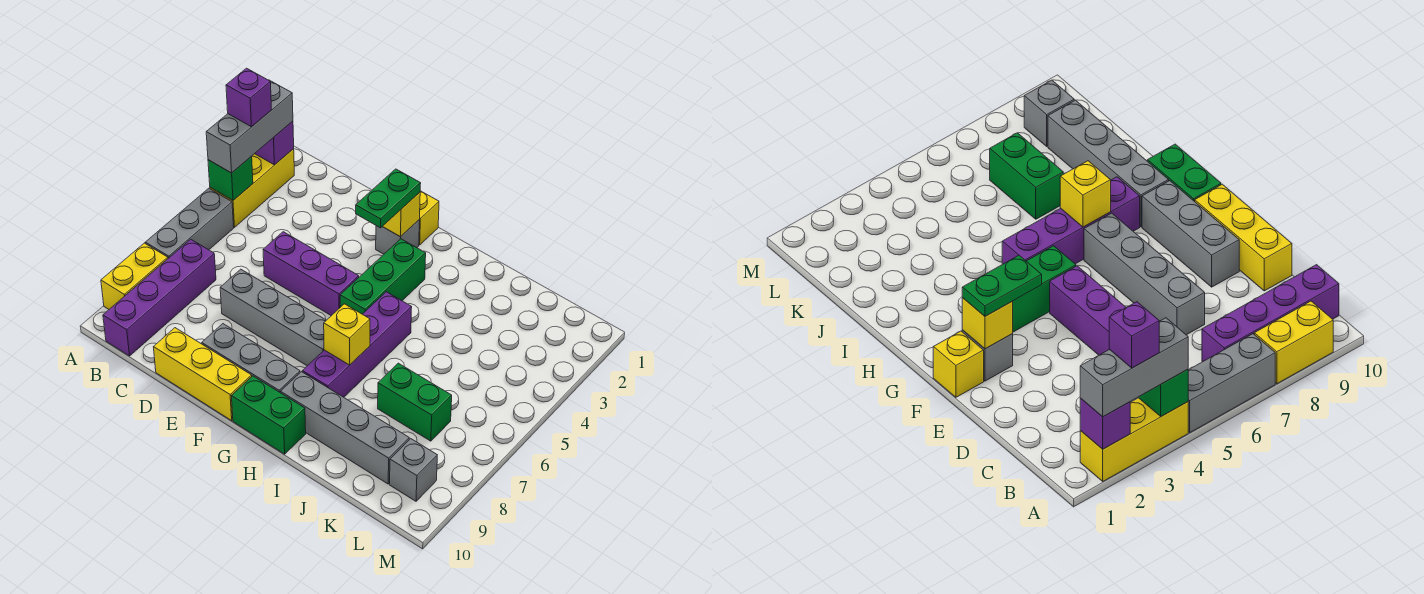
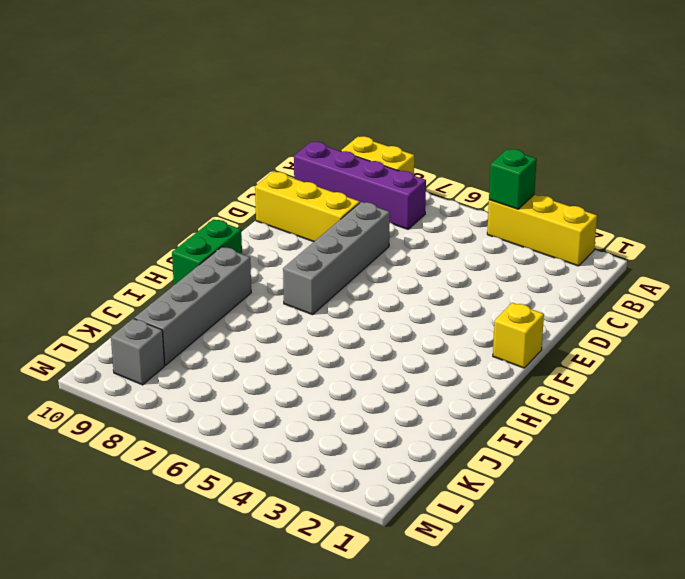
yellow brick D8:D10 level 1 -> yellow brick D10:F10 level 1
none -> grey brick A5:A7 level 1
none -> purple brick D5:F5 level 1
none -> grey brick E9:G9 level 1

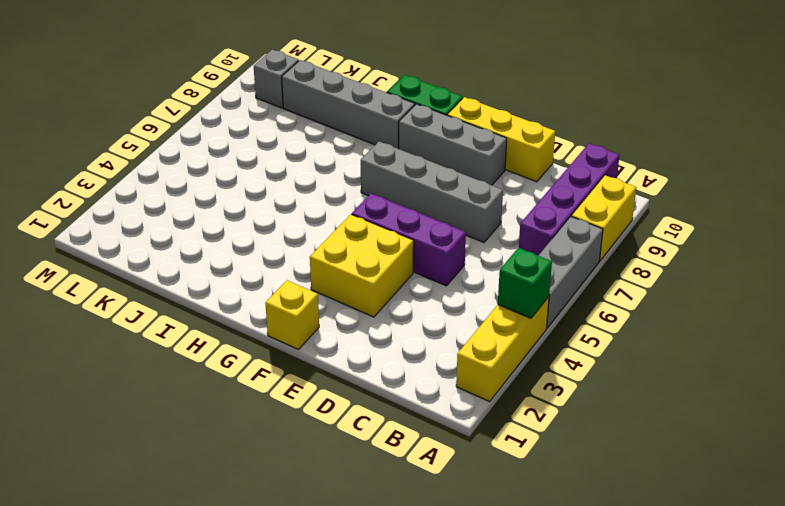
yellow brick E3:F4 level 1 -> none
none -> grey brick F2 level 1
none -> green brick G3:G5 level 1
none -> purple brick H5:H8 level 1

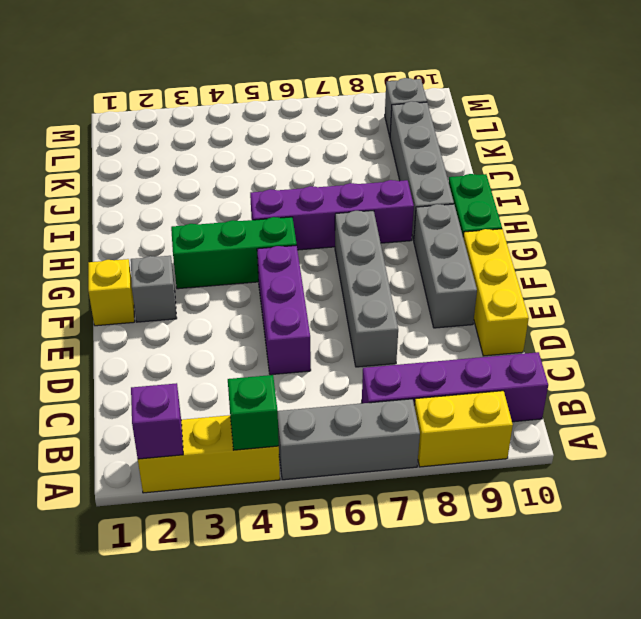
none -> green brick J7:K7 level 1
none -> yellow brick F2 level 2
none -> yellow brick H7 level 2

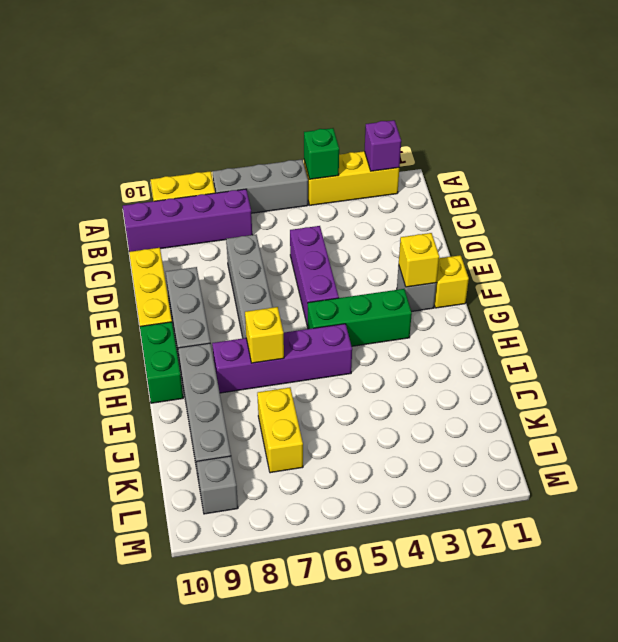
yellow brick J7:K7 level 1 -> green brick J7:K7 level 1
none -> grey brick A2:A4 level 3
none -> green plate F2:F3 level 3
none -> purple brick A3 level 4

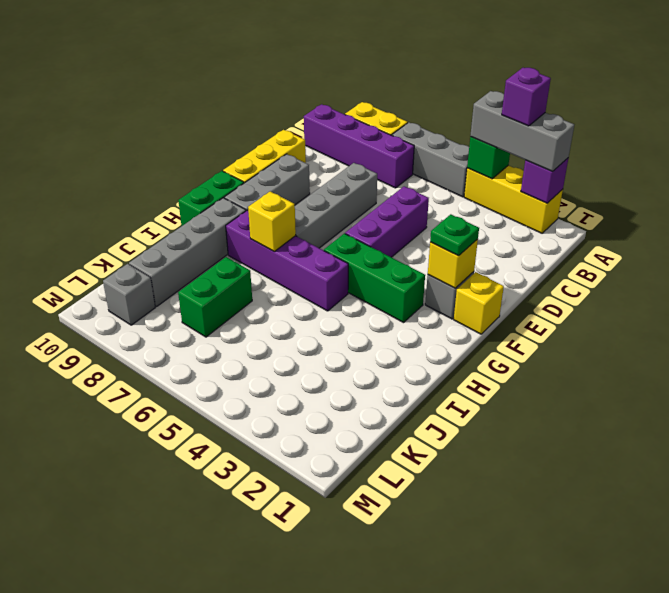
green plate F2 level 3 -> green plate F2:F3 level 3

